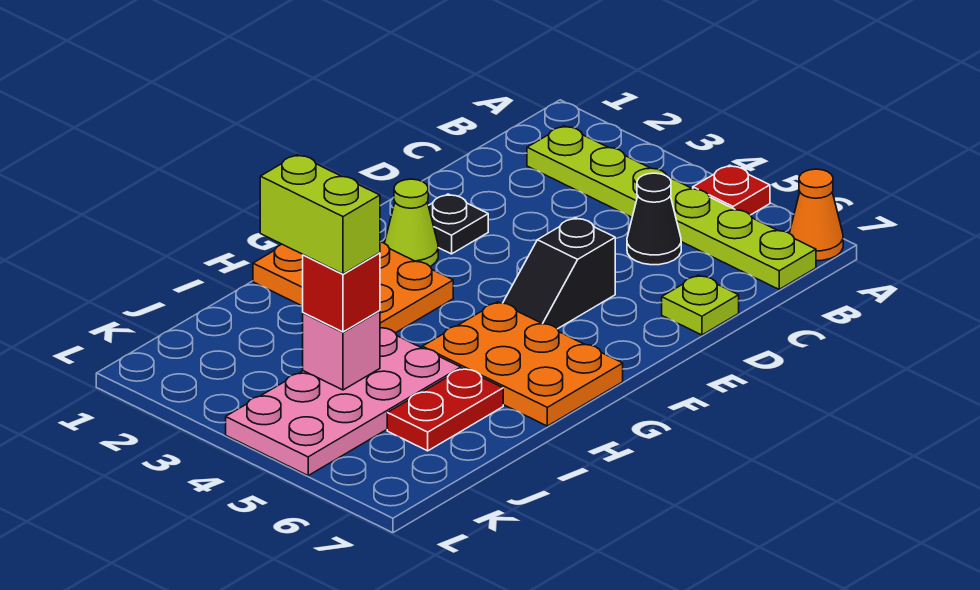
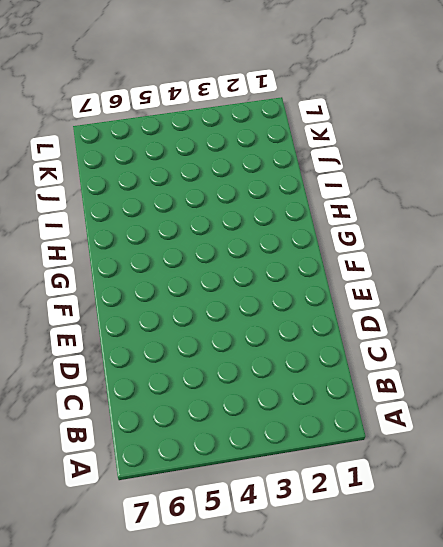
none -> red plate A5 level 1
none -> orange cone A7 level 1
none -> lime plate B2:B7 level 1

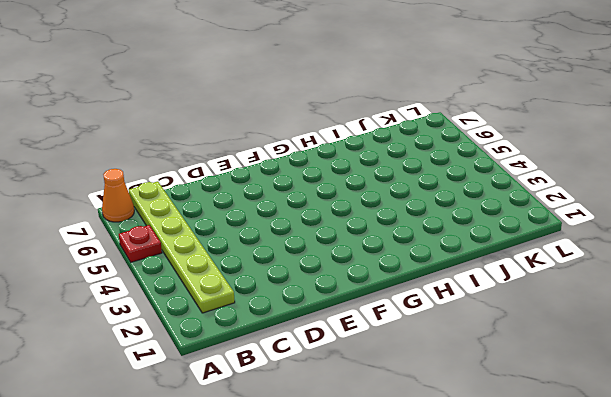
none -> black cone C5 level 1
none -> lime plate D7 level 1
none -> black plate E2 level 1

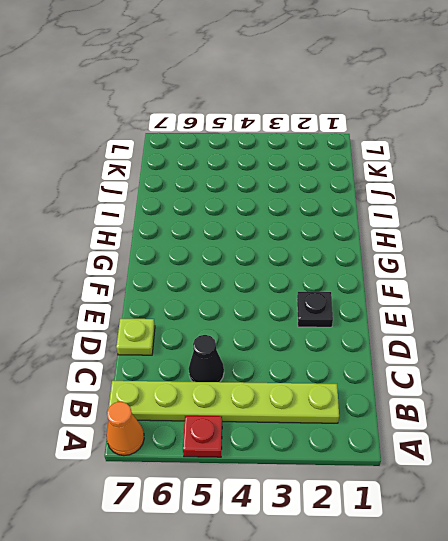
none -> black slope E5:F5 level 1 top E
none -> lime cone F2 level 1
none -> orange plate G1:H3 level 1

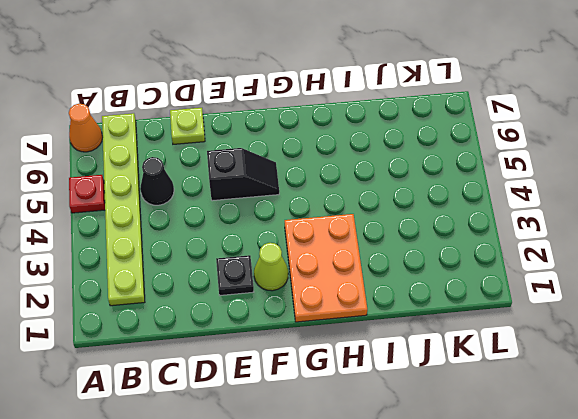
none -> orange plate G5:H7 level 1
none -> pink plate I4:L5 level 1
none -> red plate I6:J6 level 1

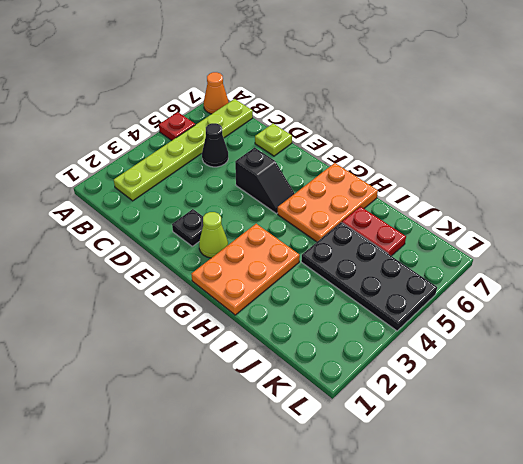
black plate I4:L5 level 1 -> pink plate I4:L5 level 1
none -> pink brick J4 level 2
none -> red brick J4 level 3
none -> lime brick J3:J4 level 4

